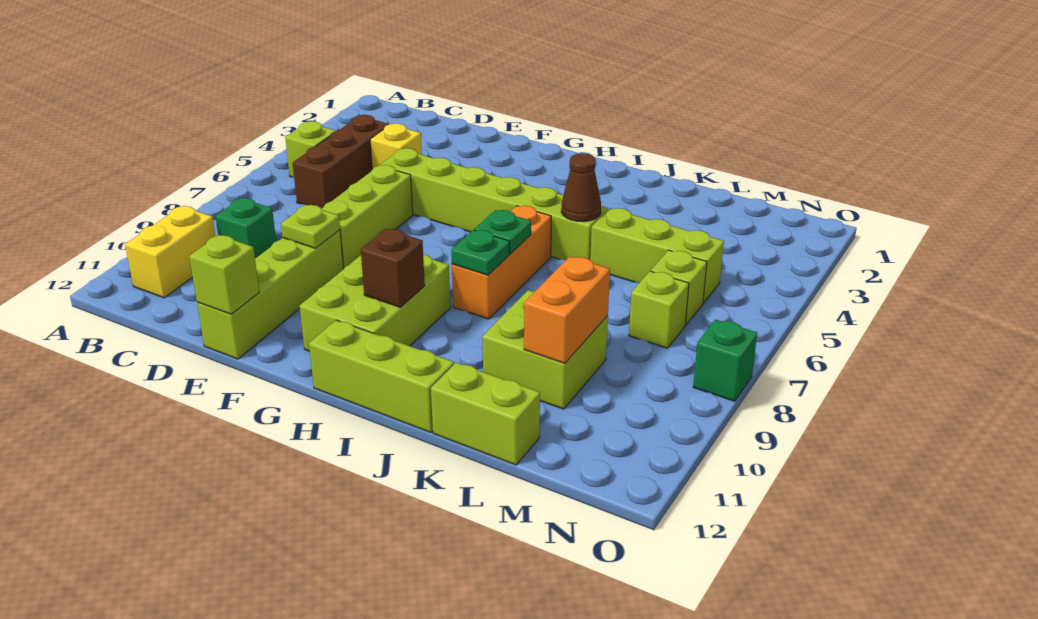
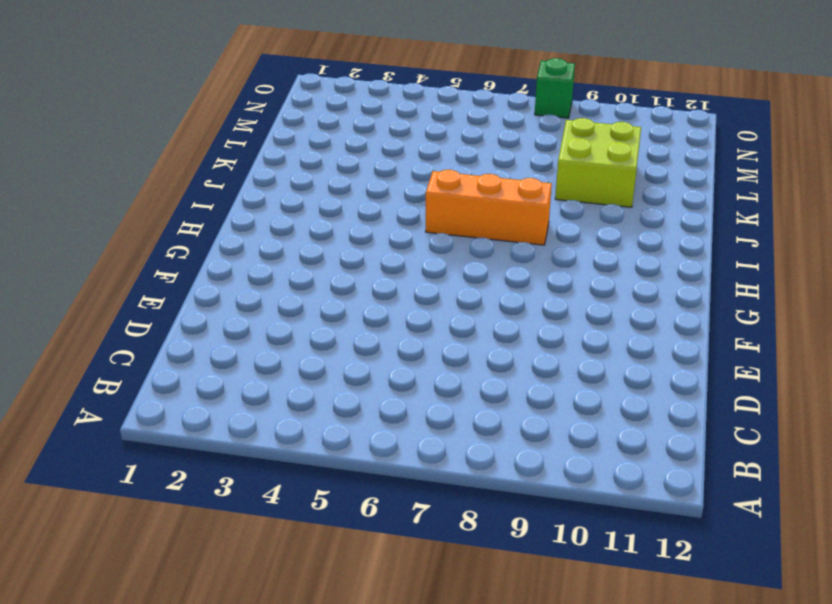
none -> lime brick B5 level 1
none -> yellow brick B10:B11 level 1
none -> brown brick C4:C6 level 1

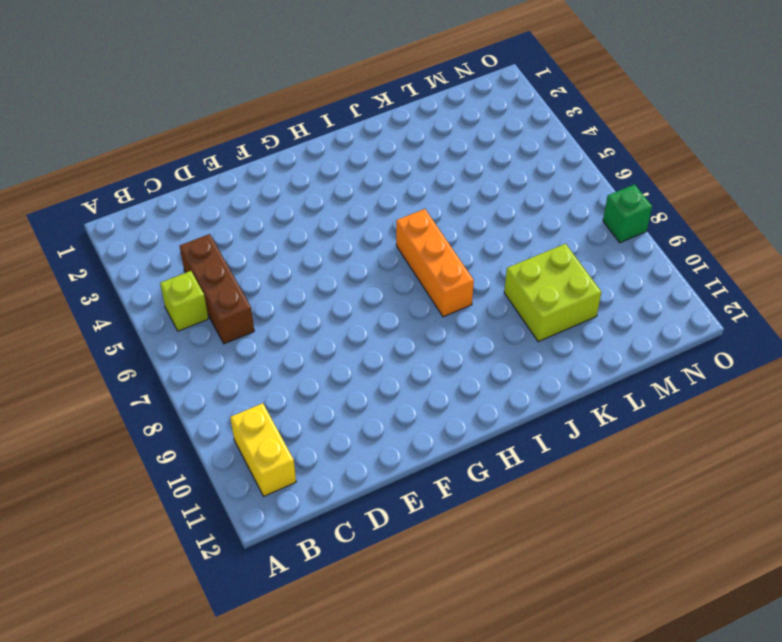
none -> green brick C9 level 1
none -> yellow brick D4 level 1
none -> lime brick E5:J5 level 1

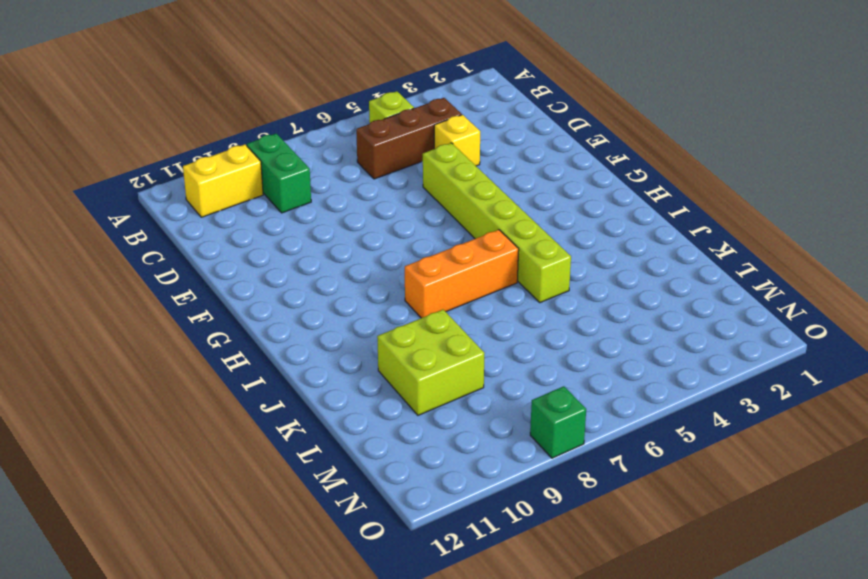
green brick B9:C9 level 1 -> green brick C9 level 1
none -> lime brick E6:E8 level 1
none -> lime brick E9:E12 level 1
none -> lime brick G9:H11 level 1

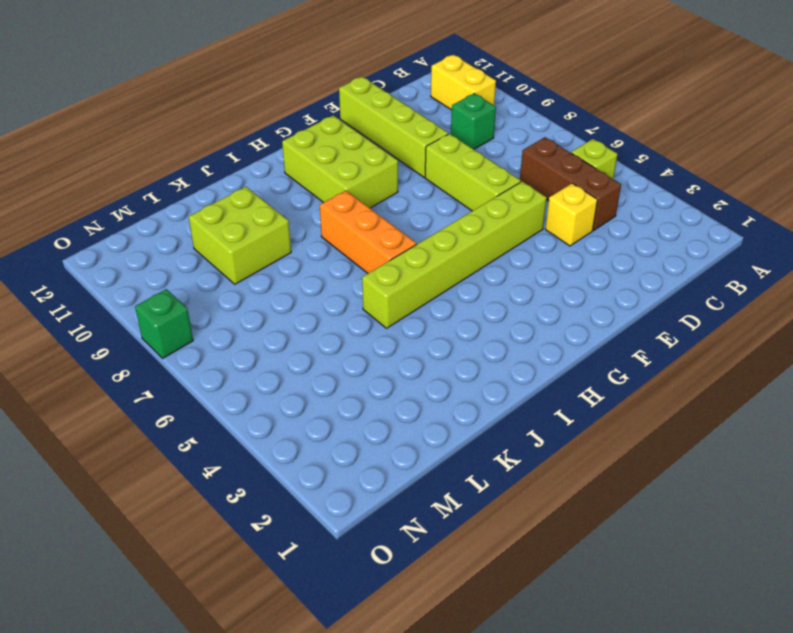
none -> lime brick H12:J12 level 1
none -> lime brick K5:M5 level 1
none -> lime brick K12:L12 level 1

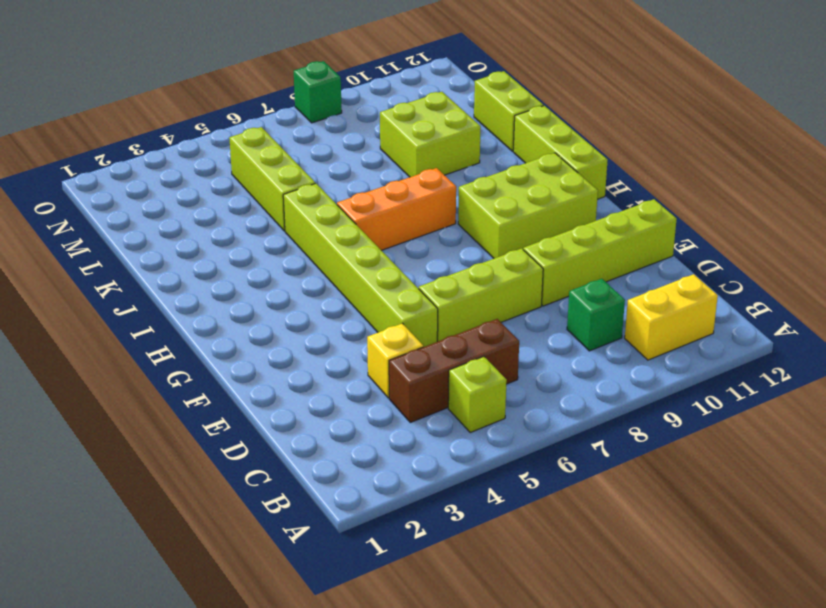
none -> lime brick M6 level 1
none -> lime brick M7 level 1
none -> lime plate E9 level 2

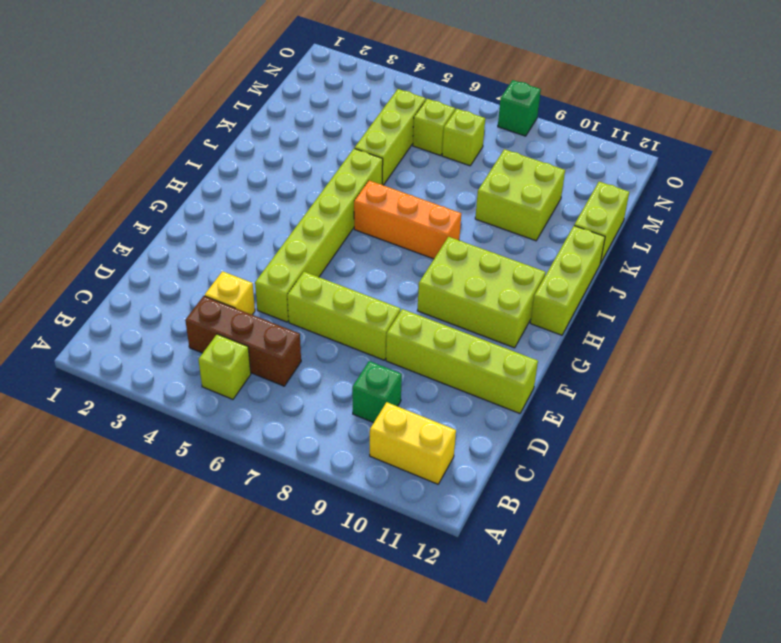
none -> lime plate E9 level 2
none -> lime brick E12 level 2
none -> brown brick H10 level 2

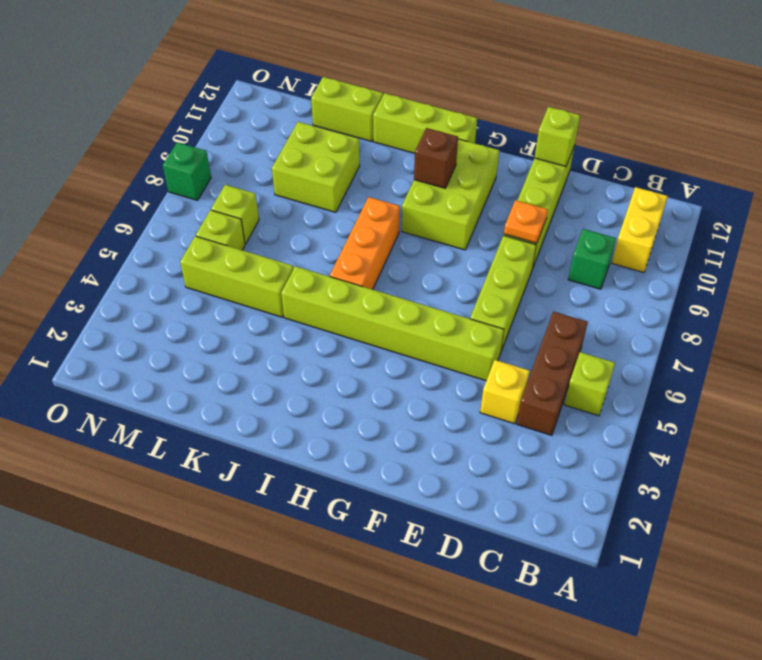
orange plate E9 level 2 -> lime plate E9 level 2
none -> green plate I7 level 2
none -> green plate I8 level 2
none -> brown cone J5 level 2

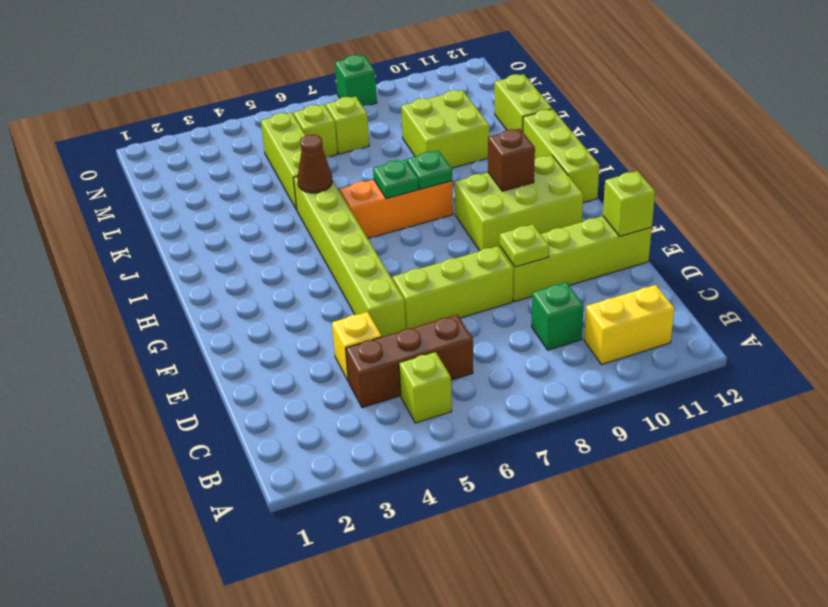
none -> orange brick L9:L10 level 2

